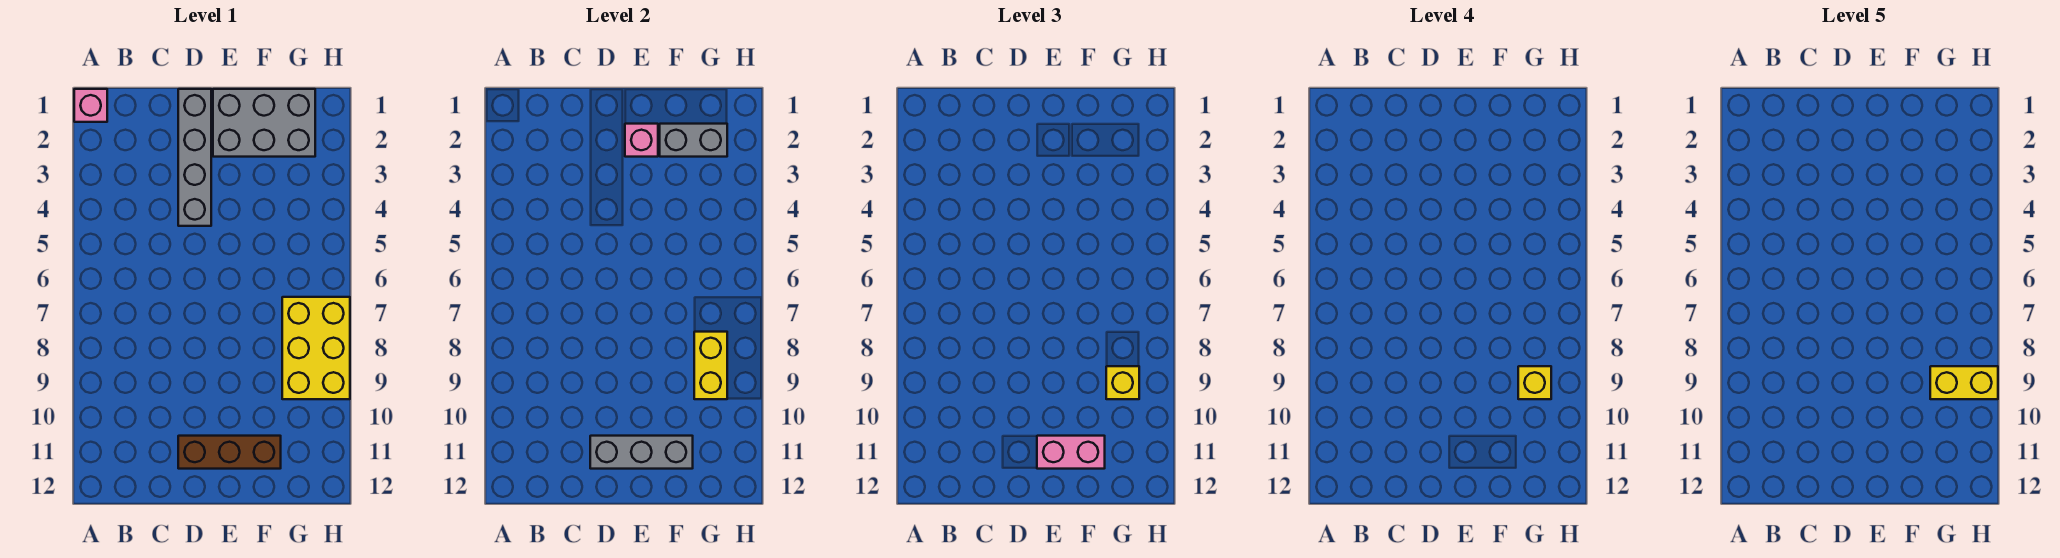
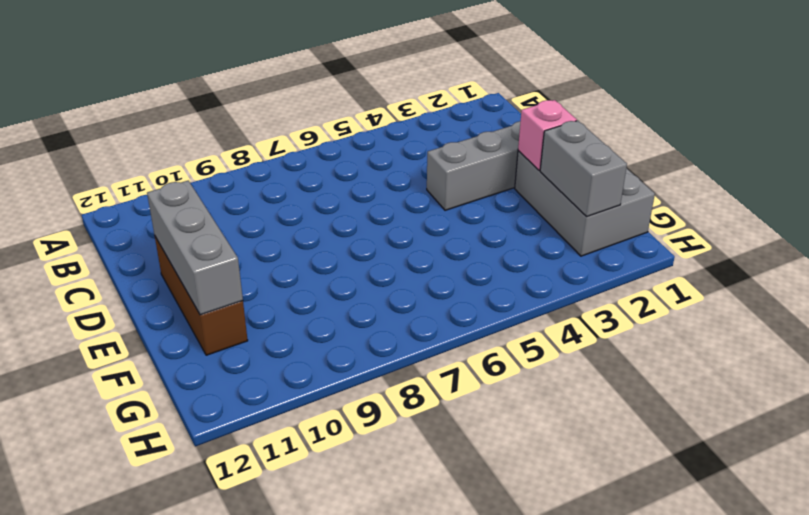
none -> pink brick A1 level 1
none -> yellow brick G7:H9 level 1
none -> yellow brick G8:G9 level 2

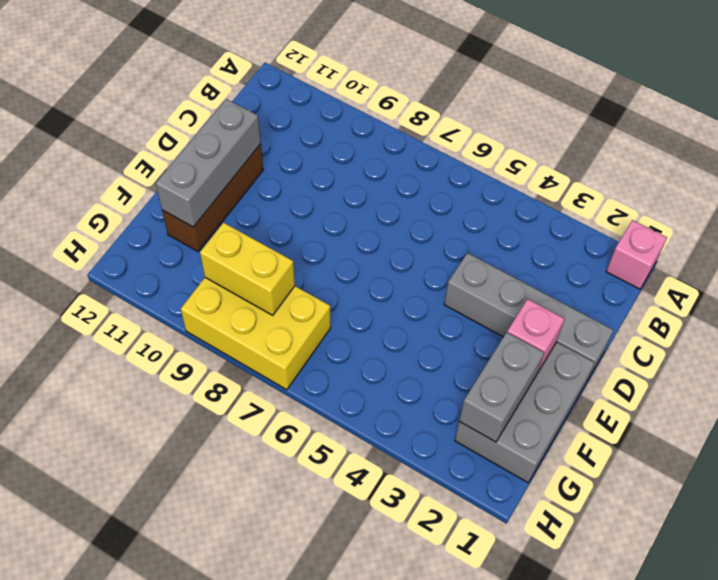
none -> pink brick E11:F11 level 3
none -> yellow brick G9 level 3
none -> yellow brick G9 level 4

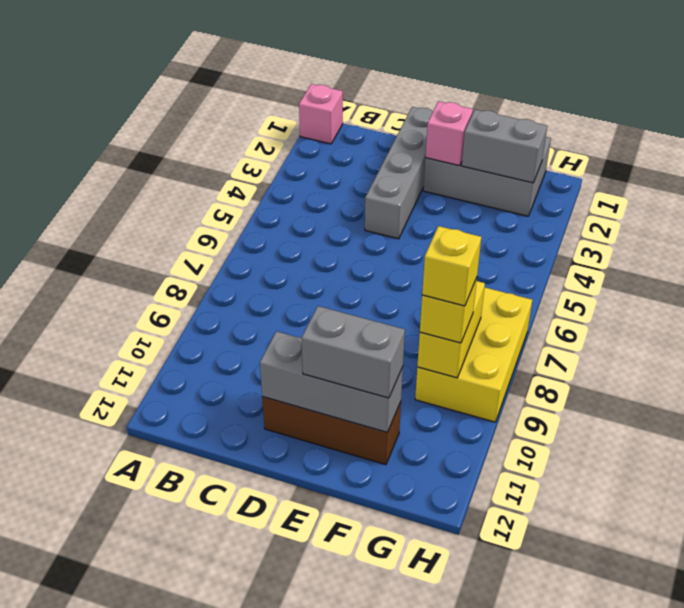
grey brick E11:F11 level 3 -> pink brick E11:F11 level 3
none -> yellow brick G9:H9 level 5

